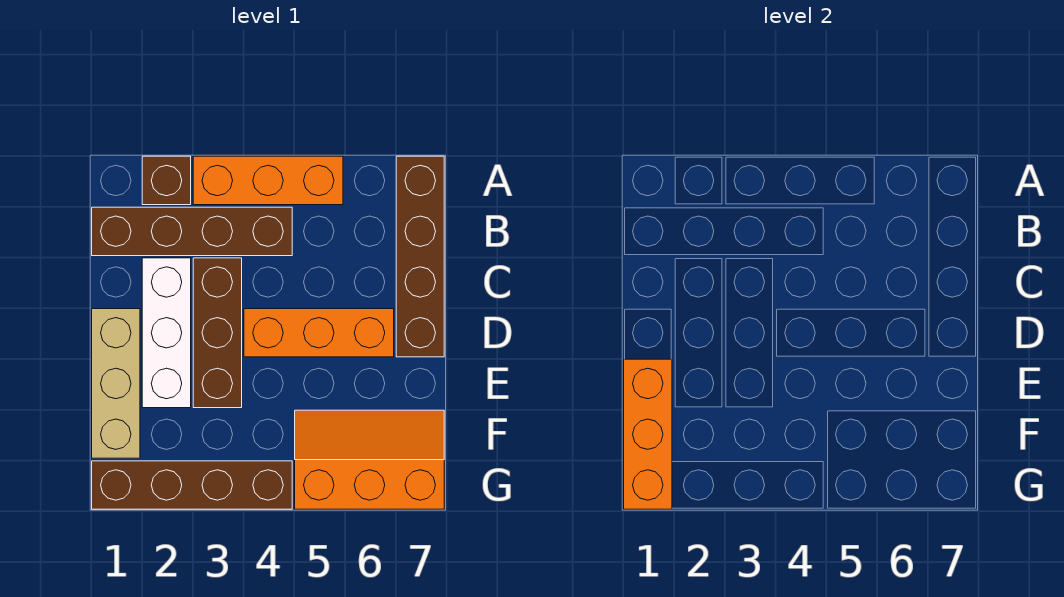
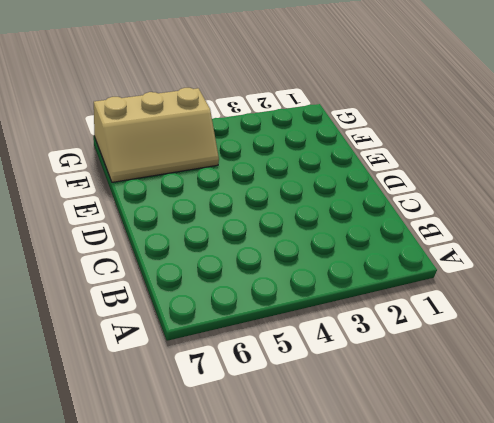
tan slope F5:G7 level 1 top G -> orange slope F5:G7 level 1 top G
none -> brown brick A2 level 1
none -> orange brick A3:A5 level 1

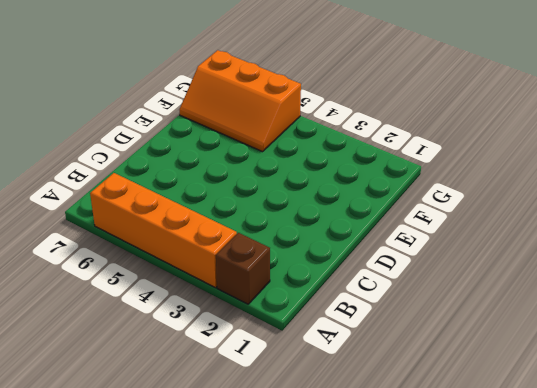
orange brick A3:A6 level 1 -> orange brick A3:A5 level 1
none -> brown brick A7:D7 level 1
none -> brown brick B1:B4 level 1

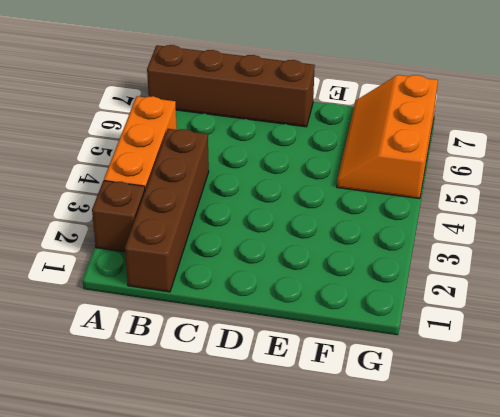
none -> white brick C2:E2 level 1
none -> brown brick C3:E3 level 1

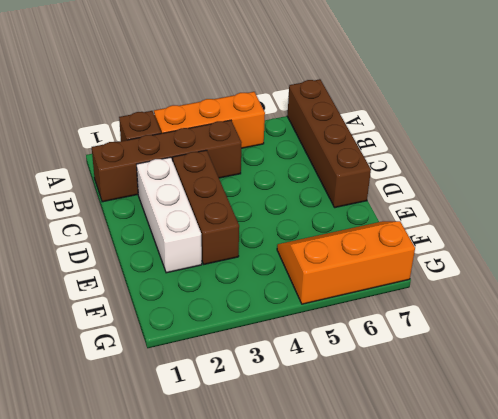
none -> tan brick D1:F1 level 1
none -> orange brick D4:D6 level 1

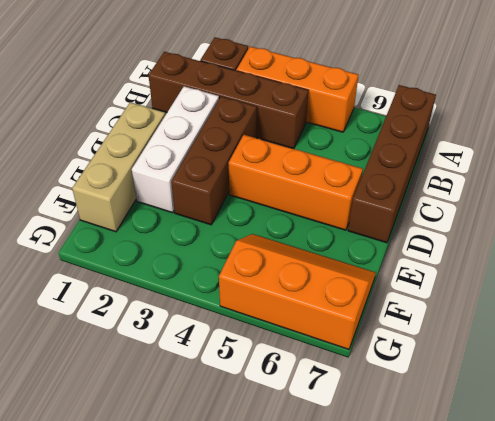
none -> brown brick G1:G4 level 1
none -> orange brick E1:G1 level 2

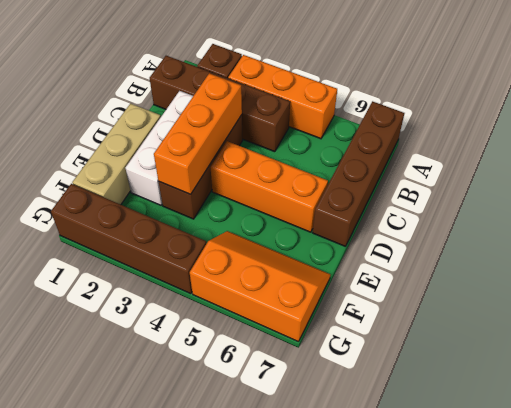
orange brick C3:E3 level 2 -> orange brick E1:G1 level 2

